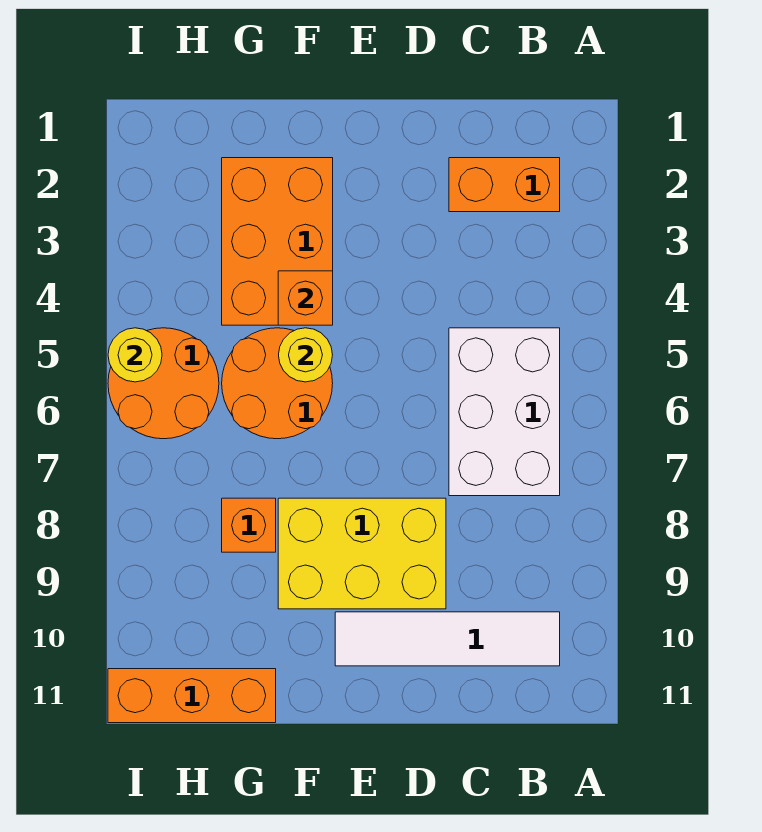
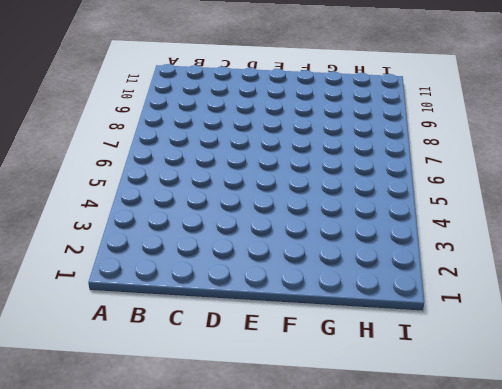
none -> orange brick B2:C2 level 1
none -> white brick B5:C7 level 1
none -> white tile B10:E10 level 1

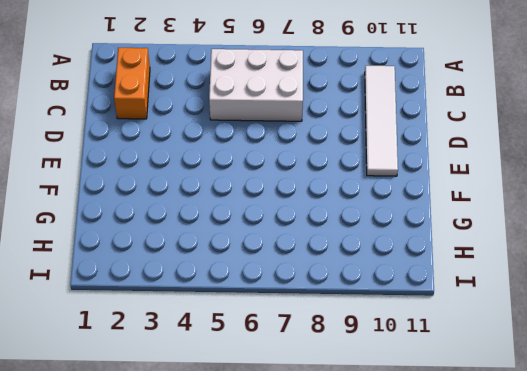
none -> yellow brick D8:F9 level 1
none -> orange brick F2:G4 level 1
none -> orange round brick F5:G6 level 1

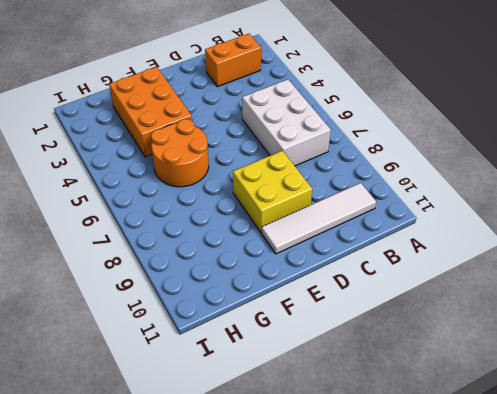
yellow brick D8:E9 level 1 -> yellow brick D8:F9 level 1
none -> orange brick G8 level 1
none -> orange brick G11:I11 level 1
none -> orange round brick H5:I6 level 1

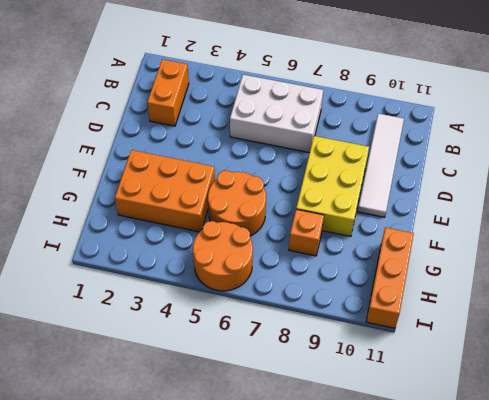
none -> orange brick F4 level 2
none -> yellow round brick F5 level 2
none -> yellow round brick I5 level 2

